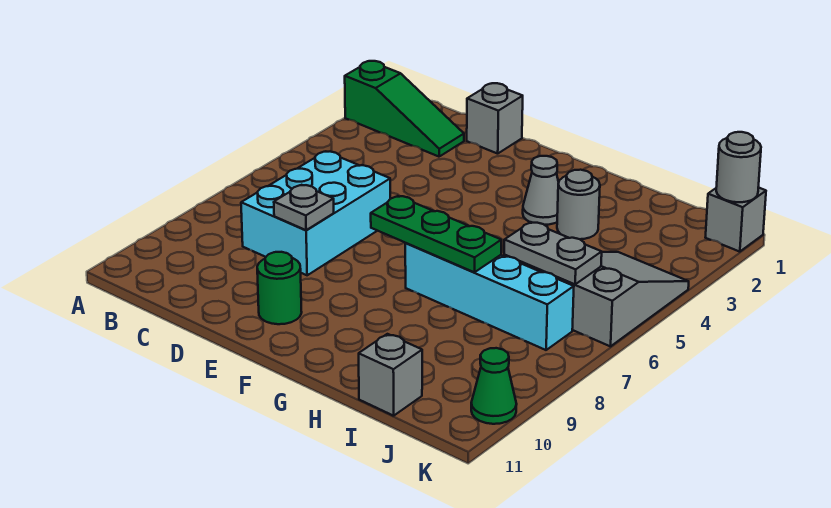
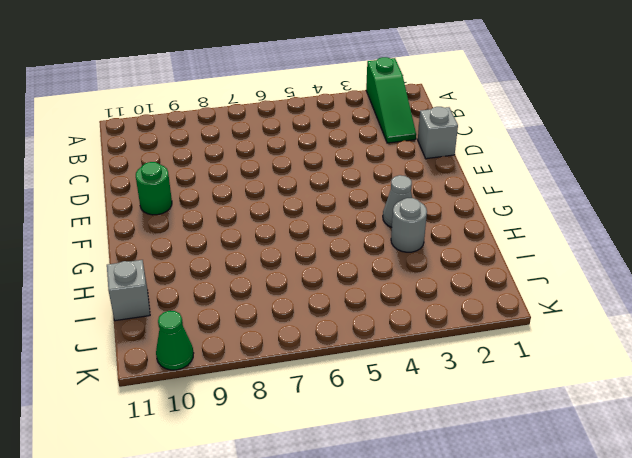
none -> cyan brick C6:D8 level 1
none -> cyan brick G7:J7 level 1
none -> grey slope J4:K6 level 1 top 6

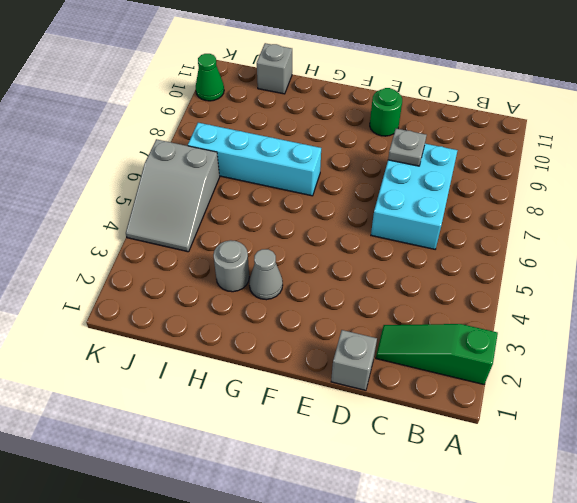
none -> grey brick K1 level 1
none -> green plate F7:H7 level 2
none -> grey plate I6:J6 level 2

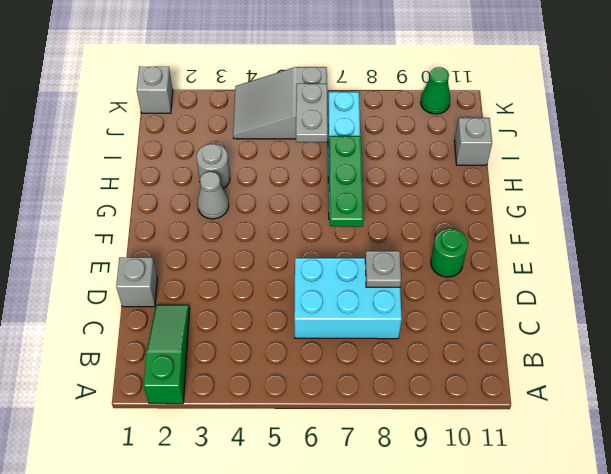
none -> grey round brick K1 level 2

